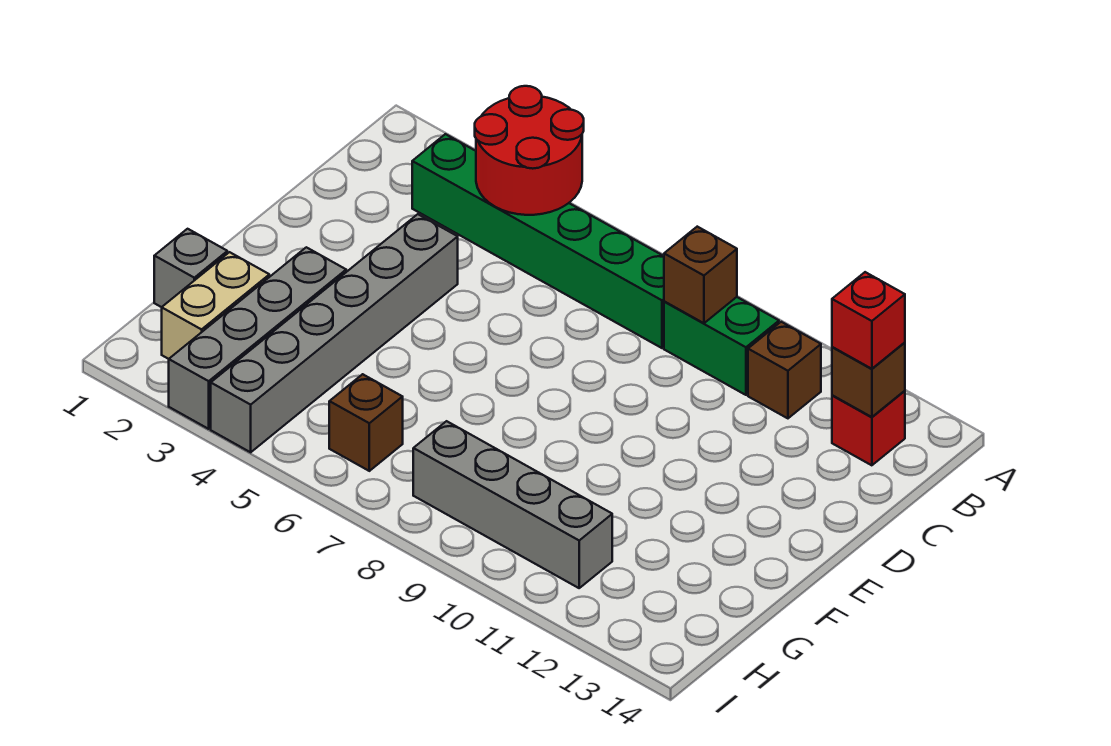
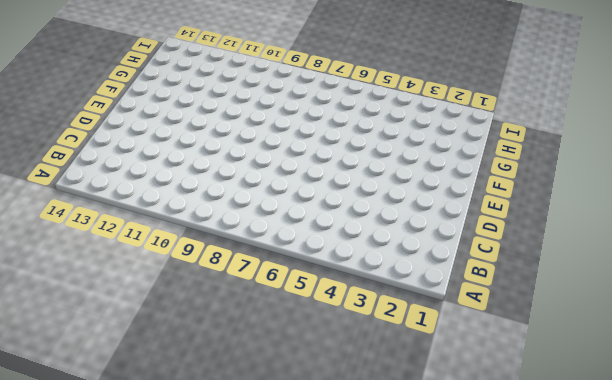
none -> green brick B3:B8 level 1
none -> green brick B9:B10 level 1
none -> brown brick B11 level 1

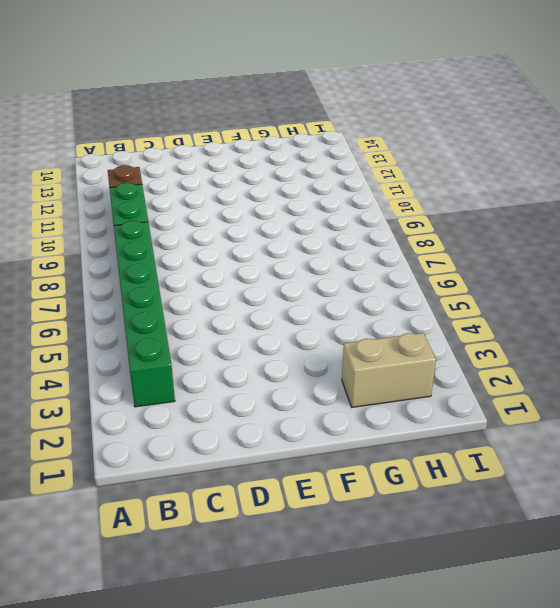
none -> red brick B13 level 1
none -> grey brick D4:I4 level 1
none -> grey brick F3:I3 level 1

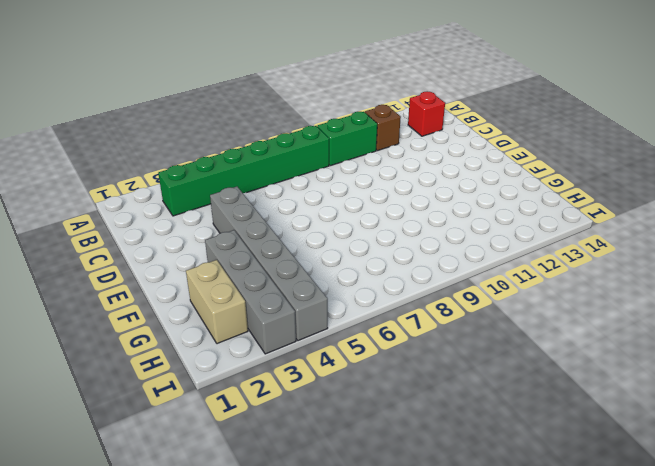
none -> grey brick G1 level 1
none -> brown brick H6 level 1
none -> grey brick H8:H11 level 1

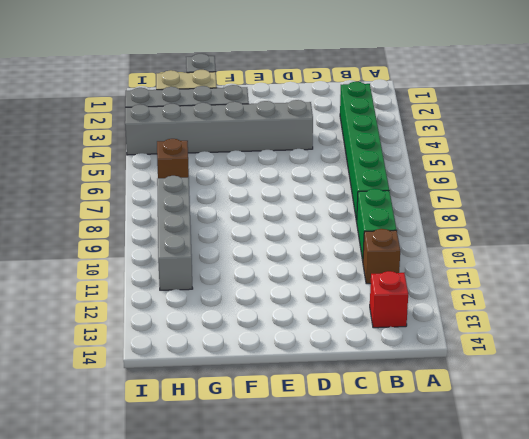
none -> red round brick A4:B5 level 2
none -> brown brick B9 level 2
none -> brown brick B13 level 2

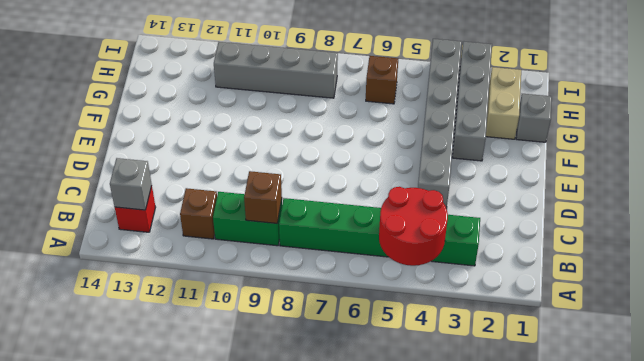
grey brick B13 level 2 -> brown brick B13 level 2
none -> red brick B13 level 3

